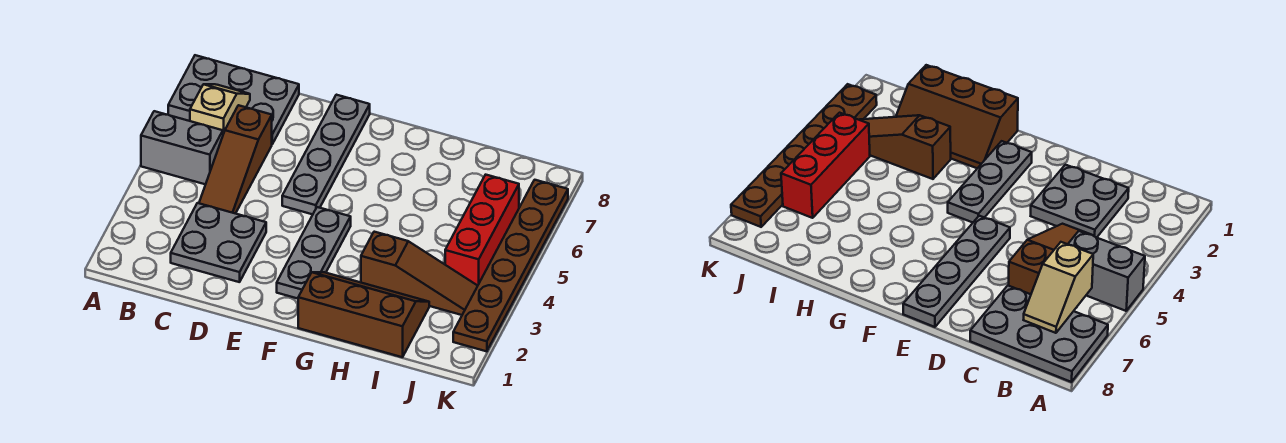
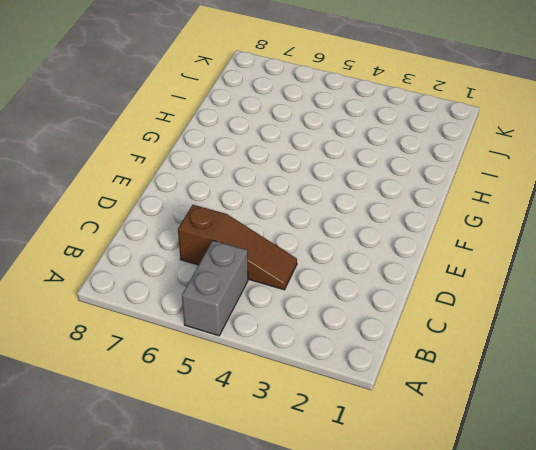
none -> grey plate A7:C8 level 1
none -> grey plate C2:D3 level 1

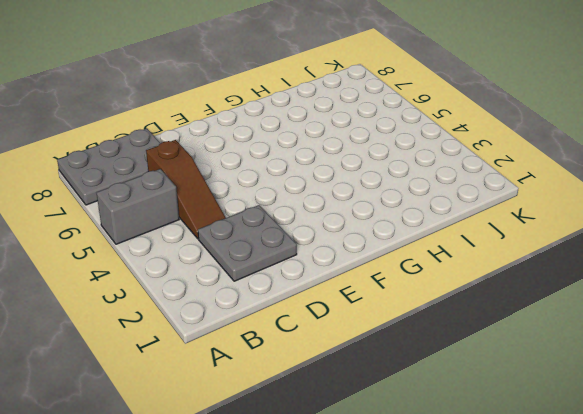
none -> grey plate E5:E8 level 1
none -> grey plate F2:F4 level 1

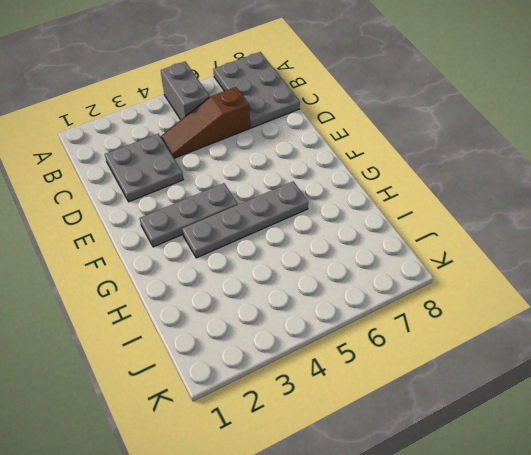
grey plate G3:G6 level 1 -> grey plate E5:E8 level 1
none -> brown slope G1:I2 level 1 top 1
none -> brown slope H3:J3 level 1 top H

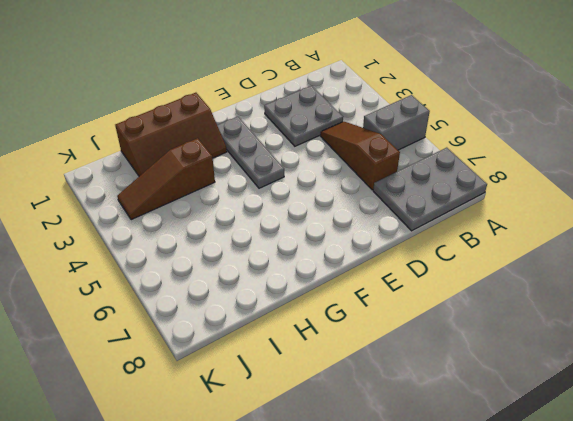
none -> grey plate E5:E8 level 1
none -> red brick J4:J6 level 1

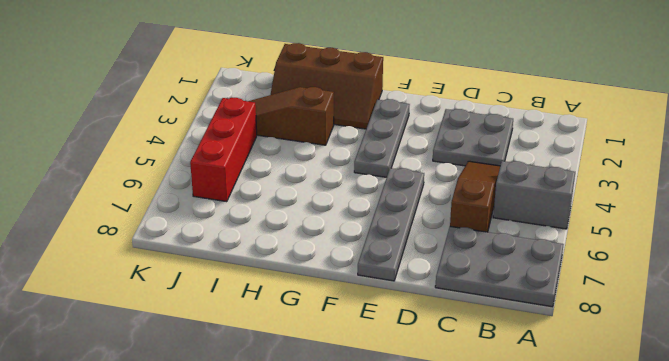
none -> brown plate K2:K7 level 1
none -> tan slope B6:B7 level 2 top 6

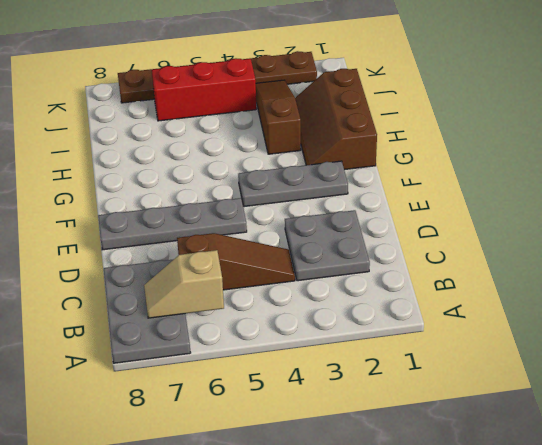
none -> grey brick A5:B5 level 1

